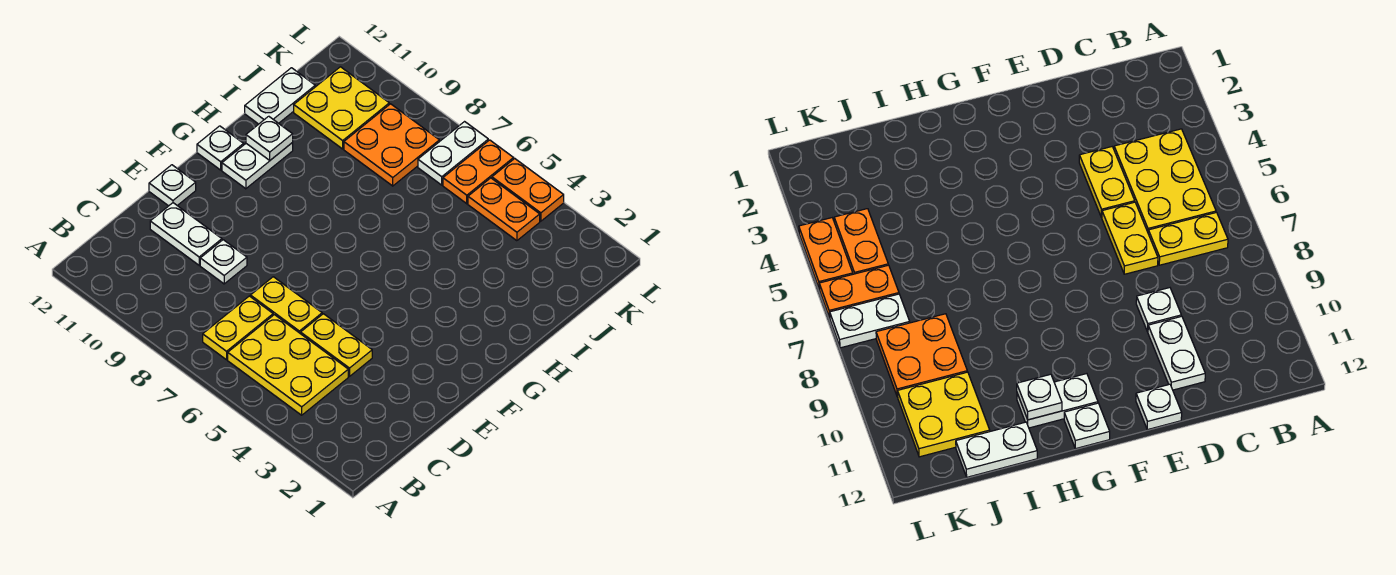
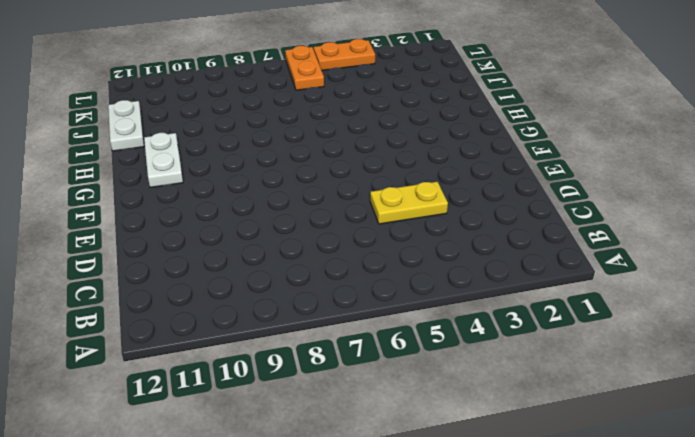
none -> yellow plate B4:C6 level 1
none -> yellow plate B7:C7 level 1
none -> yellow plate D6:D7 level 1

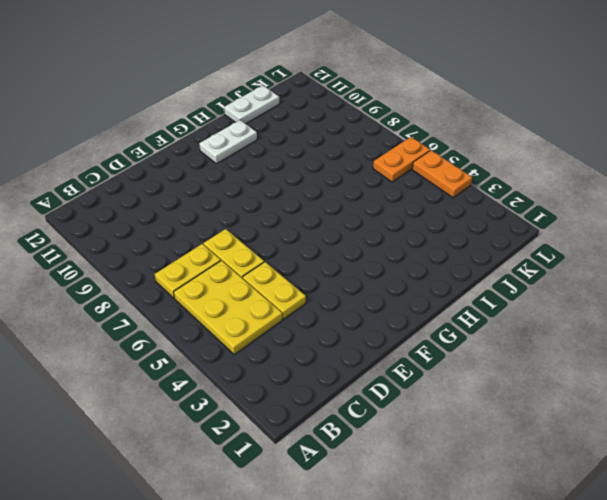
none -> white plate D9 level 1
none -> white plate D10:D11 level 1
none -> white plate E12 level 1

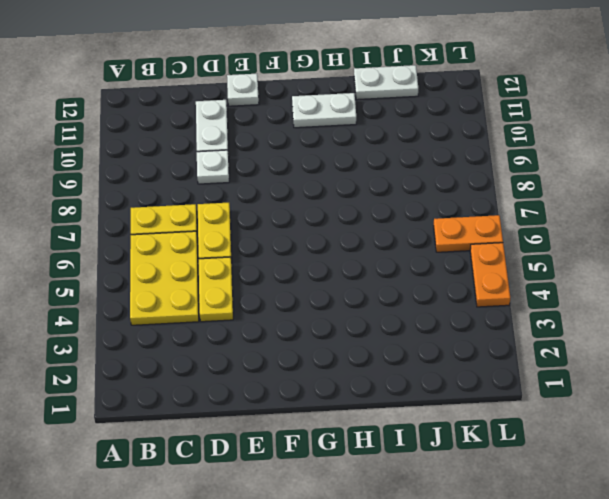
none -> white plate G12 level 1
none -> orange plate J8:K9 level 1
none -> yellow plate J10:K11 level 1

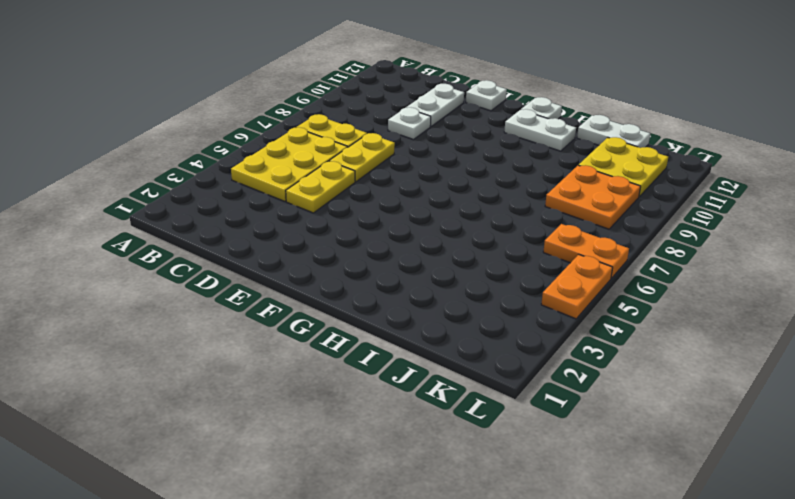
none -> orange plate K4:K5 level 1
none -> white plate K7:L7 level 1
none -> white plate H11 level 2

